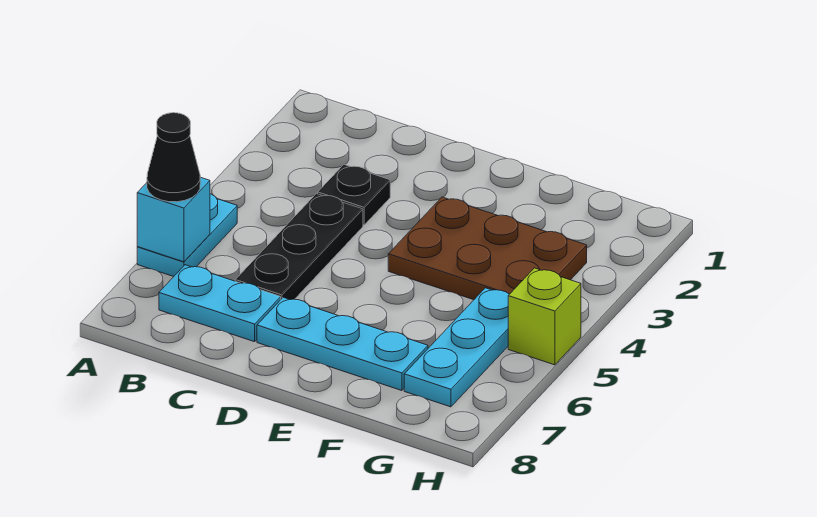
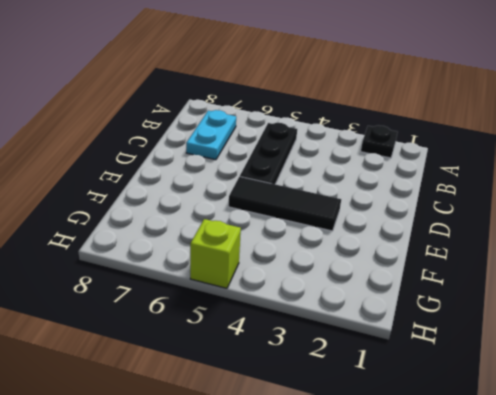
black plate A2 level 1 -> black plate C3 level 1
black plate B5:D5 level 1 -> black plate C4:C6 level 1
black tile E3:E5 level 1 -> brown plate E3:G4 level 1
none -> cyan plate A5:A6 level 1
none -> cyan plate D7:F7 level 1

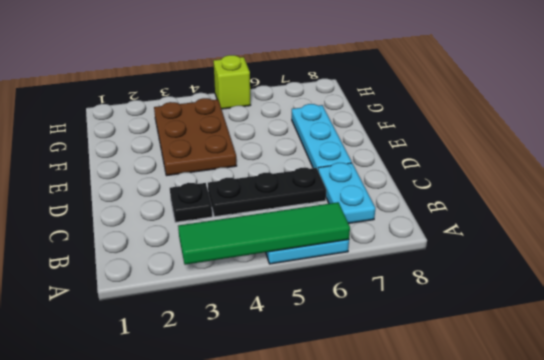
green tile A3:A6 level 2 -> cyan brick A6 level 2
none -> cyan plate G5:G7 level 1
none -> black cone A6 level 3

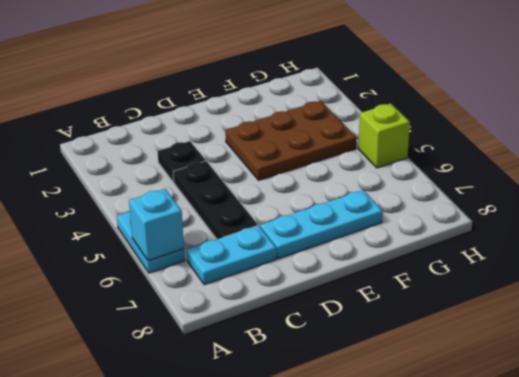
none -> cyan plate G5:G7 level 1
none -> black cone A6 level 3

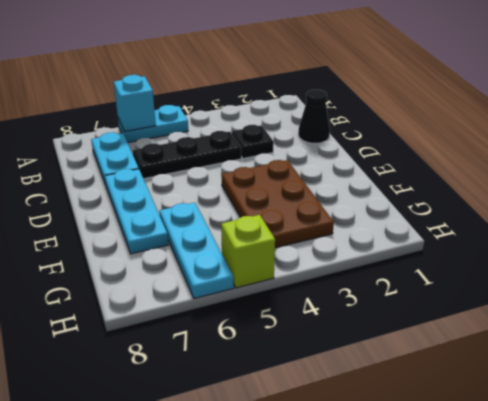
black cone C1 level 1 -> black cone A6 level 3
cyan plate F6:H6 level 1 -> cyan plate G5:G7 level 1

